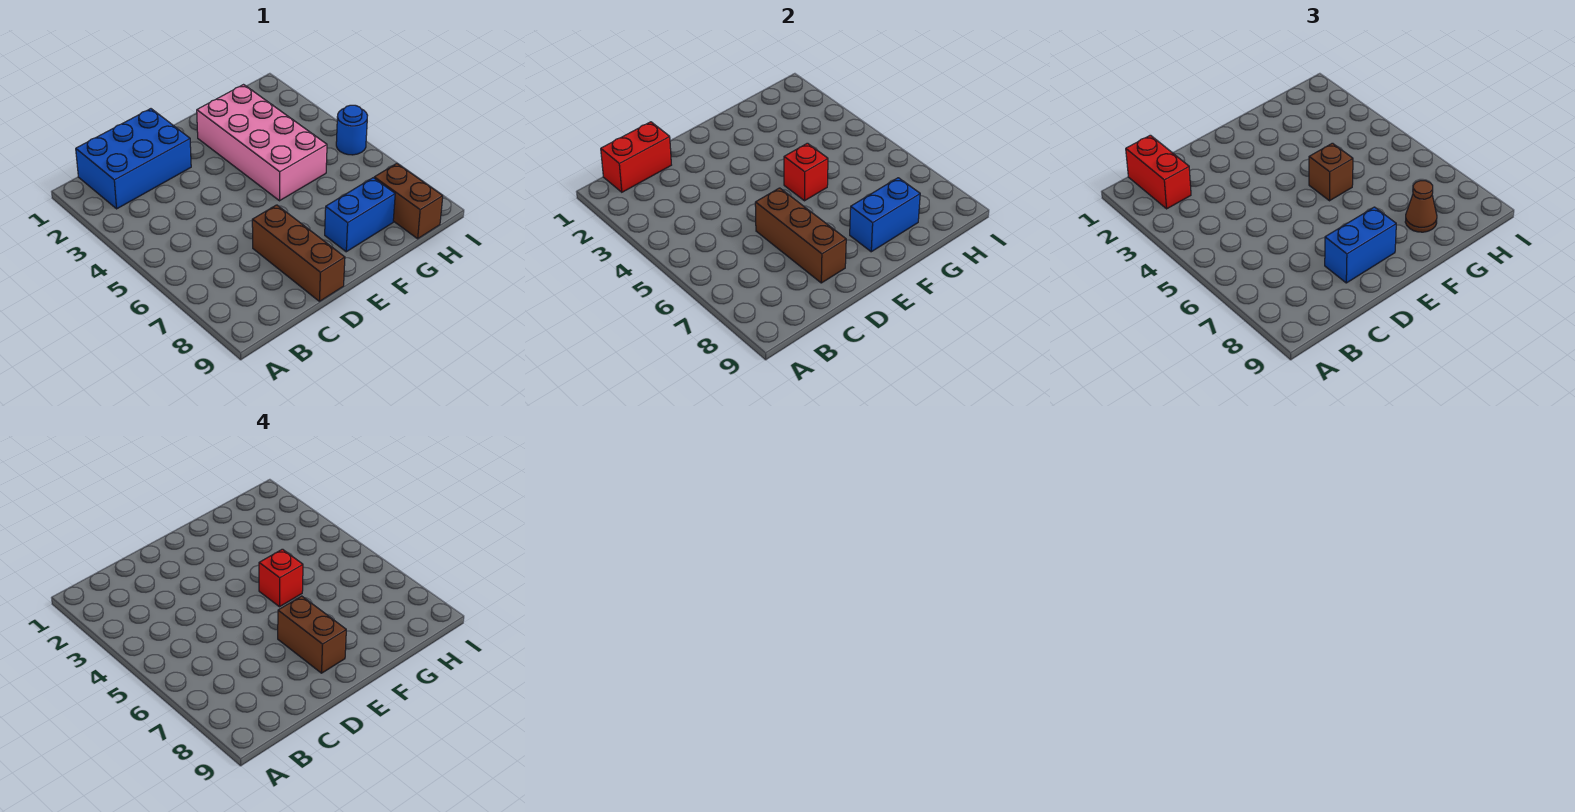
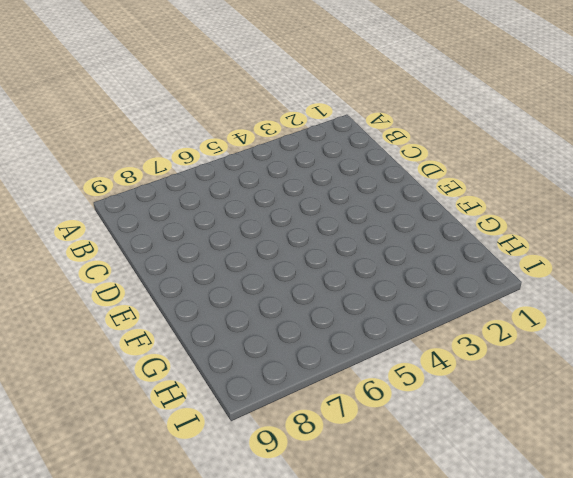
none -> blue brick B1:D2 level 1
none -> brown brick D7:D9 level 1
none -> pink brick F2:G5 level 1

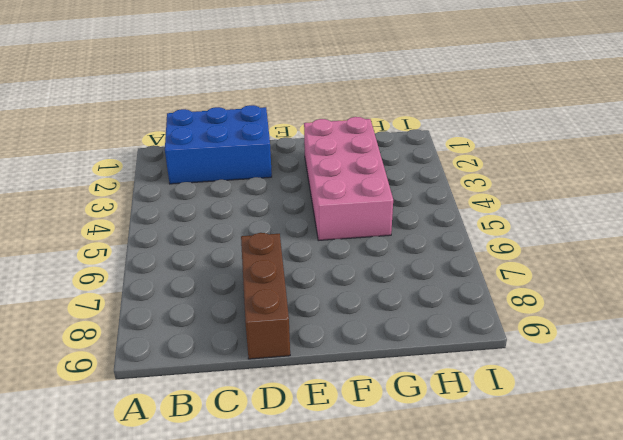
none -> blue brick F8:G8 level 1
none -> brown brick H8:H9 level 1
none -> blue round brick I5 level 1

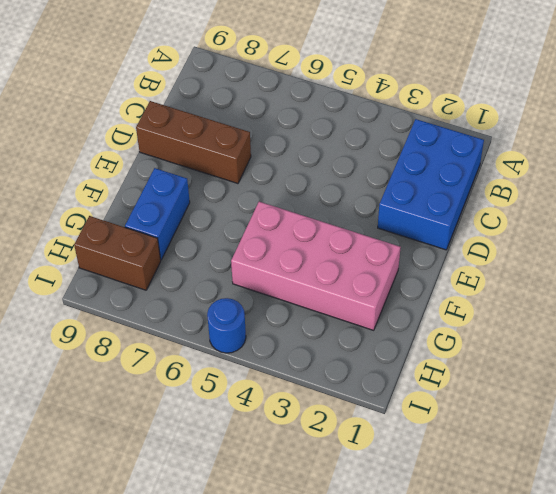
none -> red brick B1:C1 level 2
none -> brown brick D6:D8 level 2
none -> red brick F5 level 2

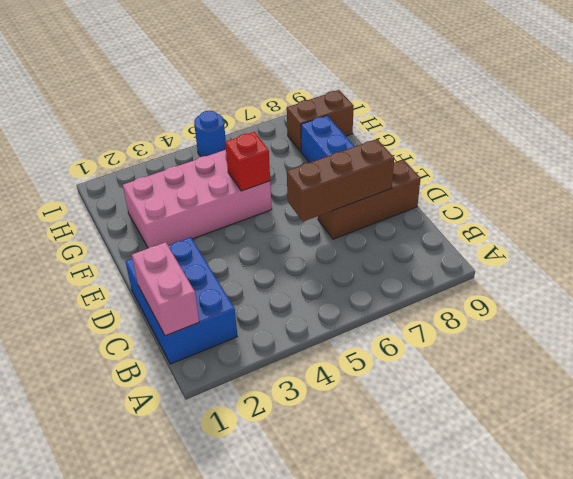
pink brick B1:C1 level 2 -> red brick B1:C1 level 2
none -> blue brick F8:G8 level 2
none -> red brick B1:B2 level 3
none -> blue brick D8:E8 level 3

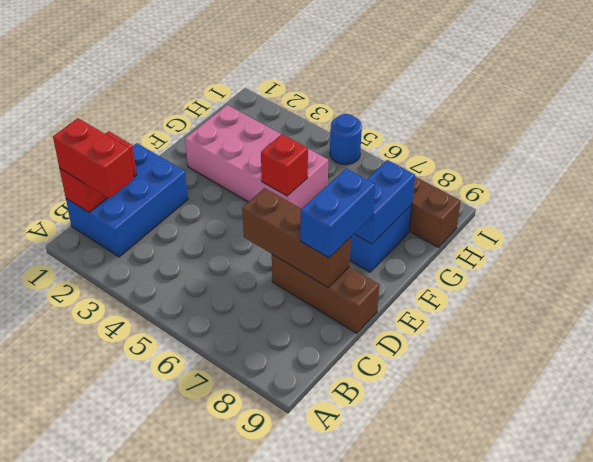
none -> brown brick F5 level 3
none -> brown cone G8 level 3
none -> brown brick E7:E8 level 4

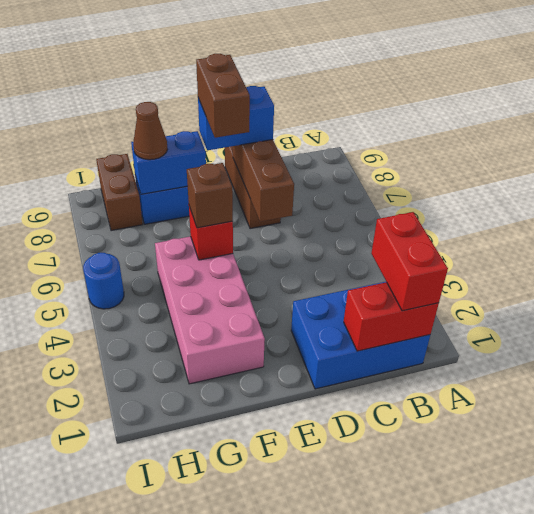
none -> red brick F5 level 4

